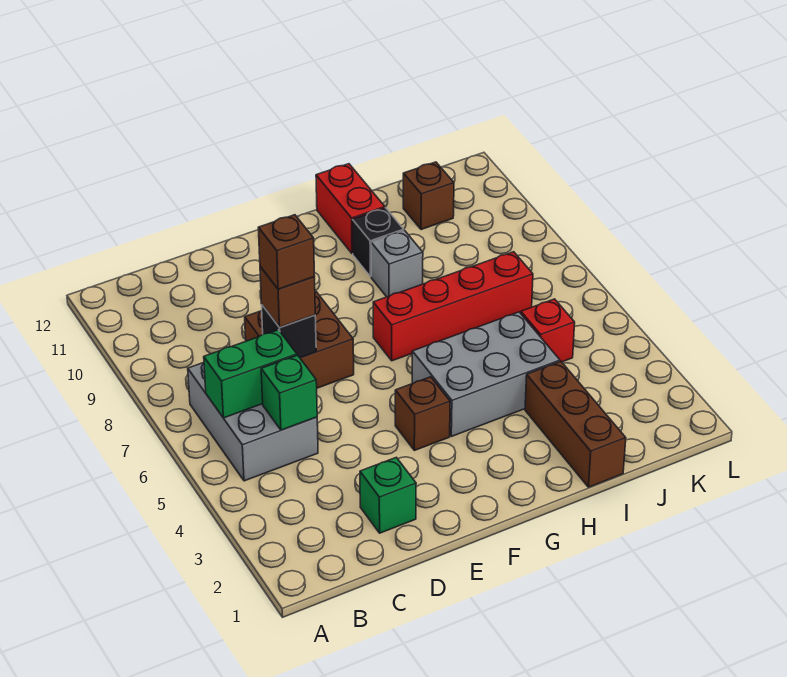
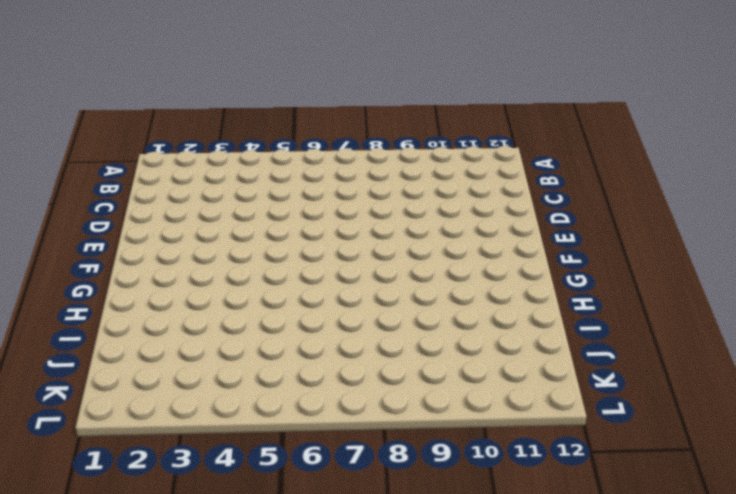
none -> grey brick B5:C7 level 1
none -> green brick D2 level 1
none -> brown brick D7:E8 level 1

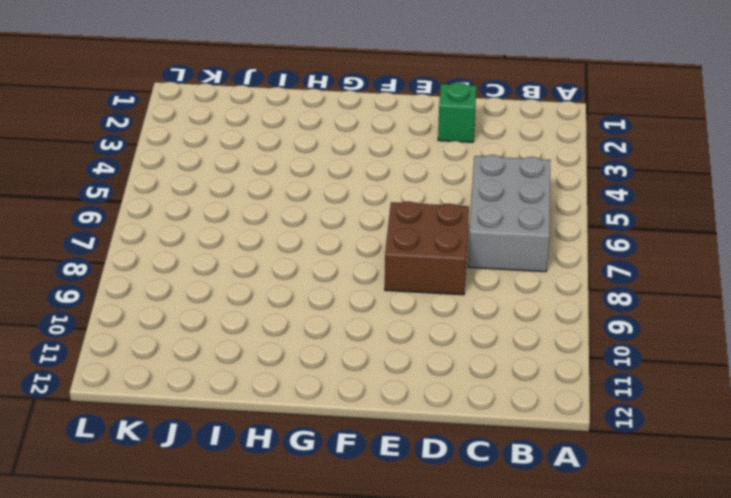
none -> brown brick F4 level 1
none -> grey brick G4:I5 level 1
none -> red brick G7:J7 level 1

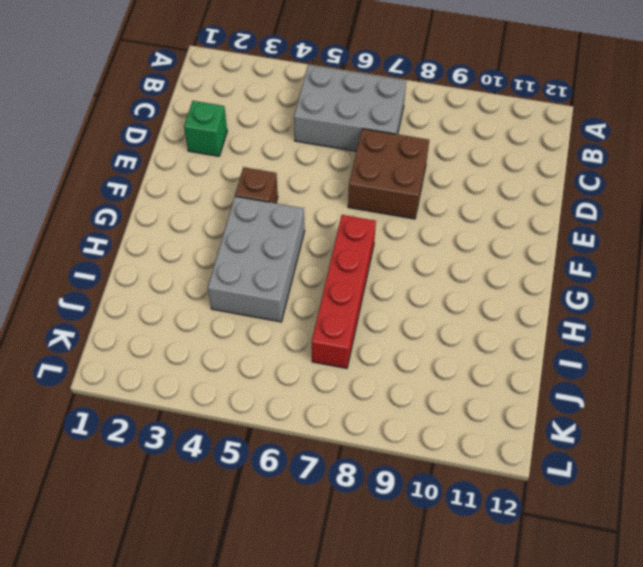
none -> grey brick H9 level 1
none -> black brick H10 level 1
none -> red brick H11:H12 level 1

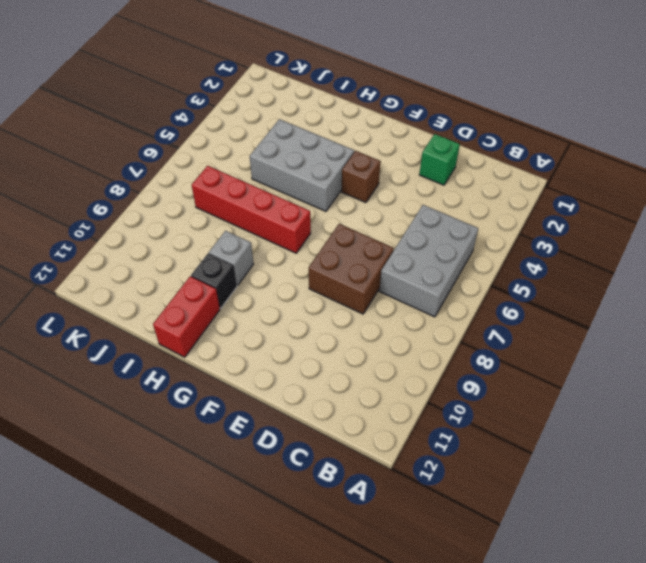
none -> brown brick I1:I3 level 1
none -> red brick J5 level 1
none -> brown brick J11 level 1

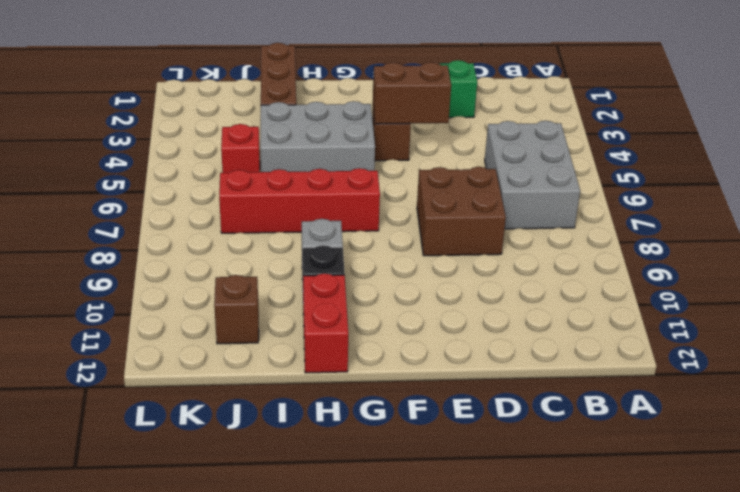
brown brick E4:F4 level 2 -> none
none -> green brick B6:C6 level 2
none -> green brick C5 level 2
none -> black brick D7 level 2

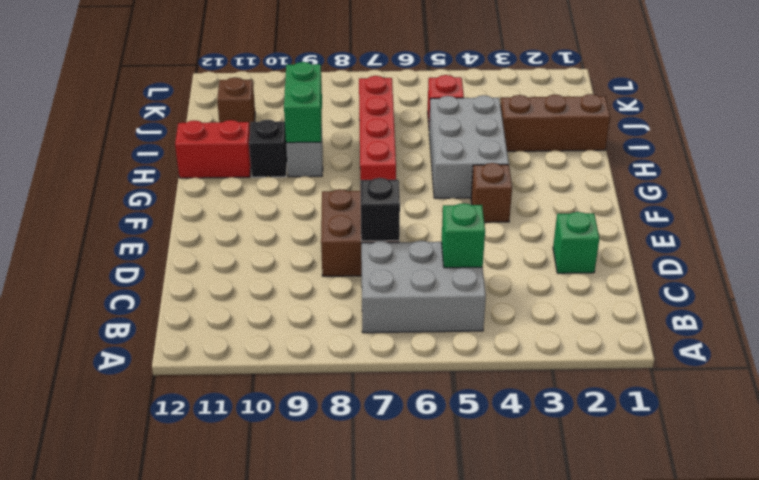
green brick H9:I9 level 2 -> green brick B6:C6 level 2
none -> brown brick D7 level 3
none -> brown brick D7 level 4

